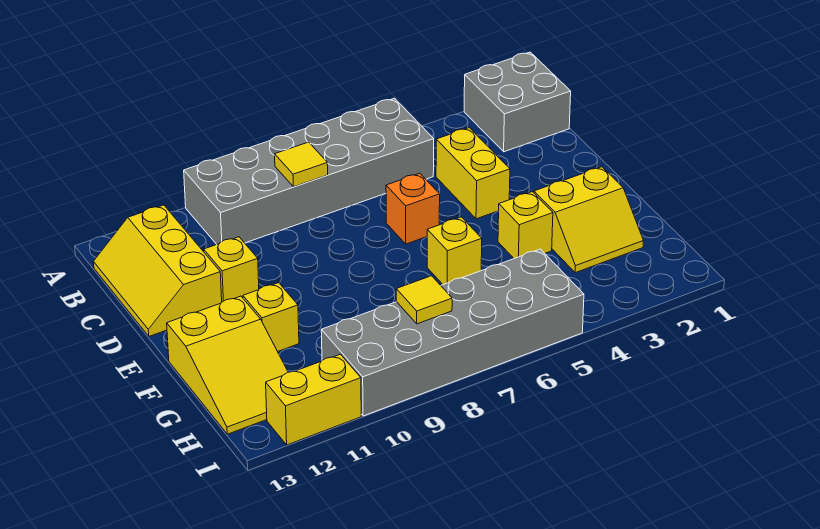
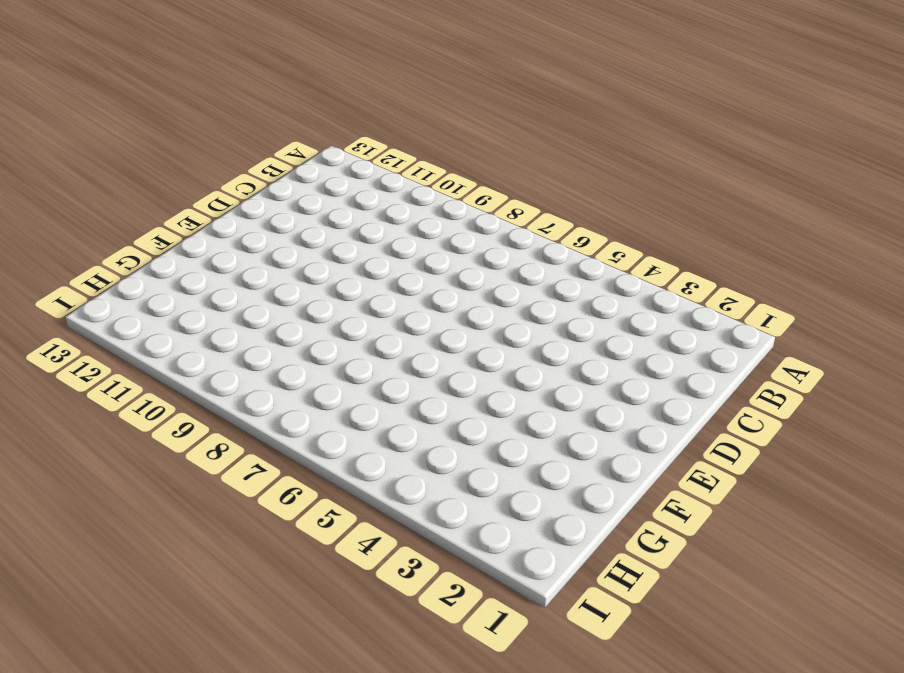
none -> grey brick A1:B2 level 1
none -> grey brick A5:B10 level 1
none -> yellow slope B12:D13 level 1 top 12

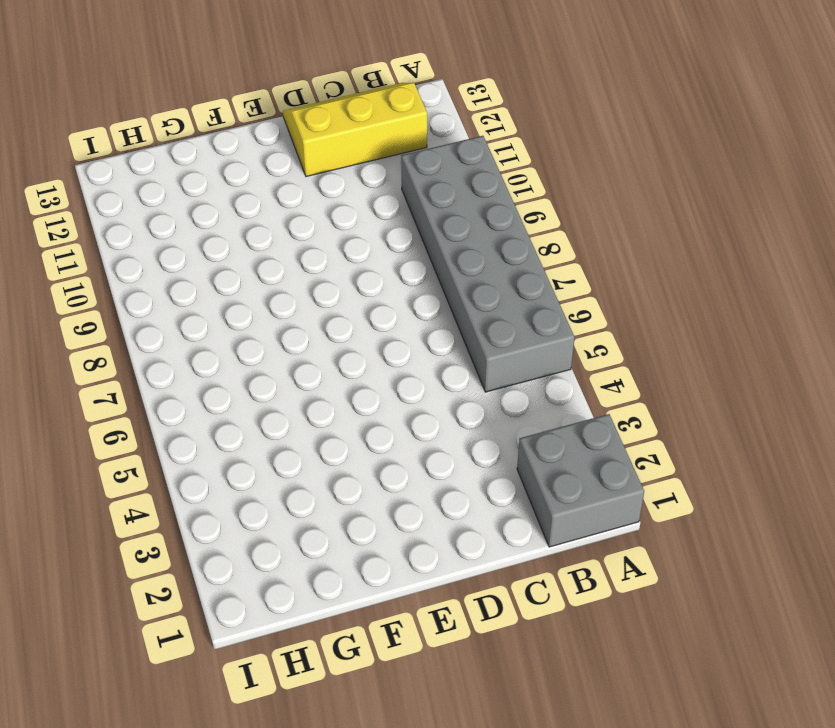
none -> yellow brick C4:D4 level 1
none -> orange brick D6 level 1
none -> yellow brick D11 level 1

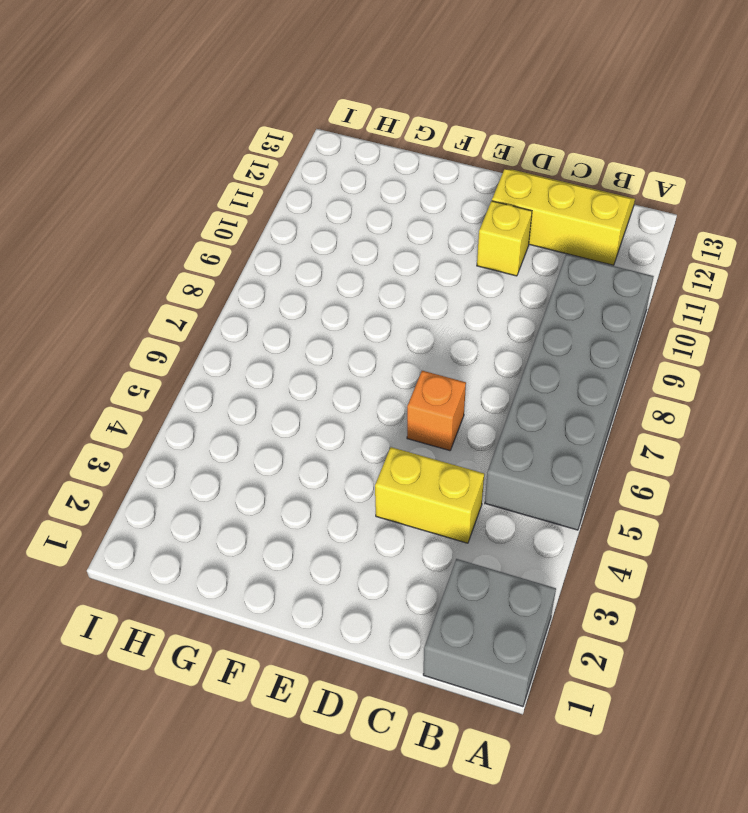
none -> yellow slope F2:G3 level 1 top F
none -> yellow brick F4 level 1
none -> yellow brick F6 level 1

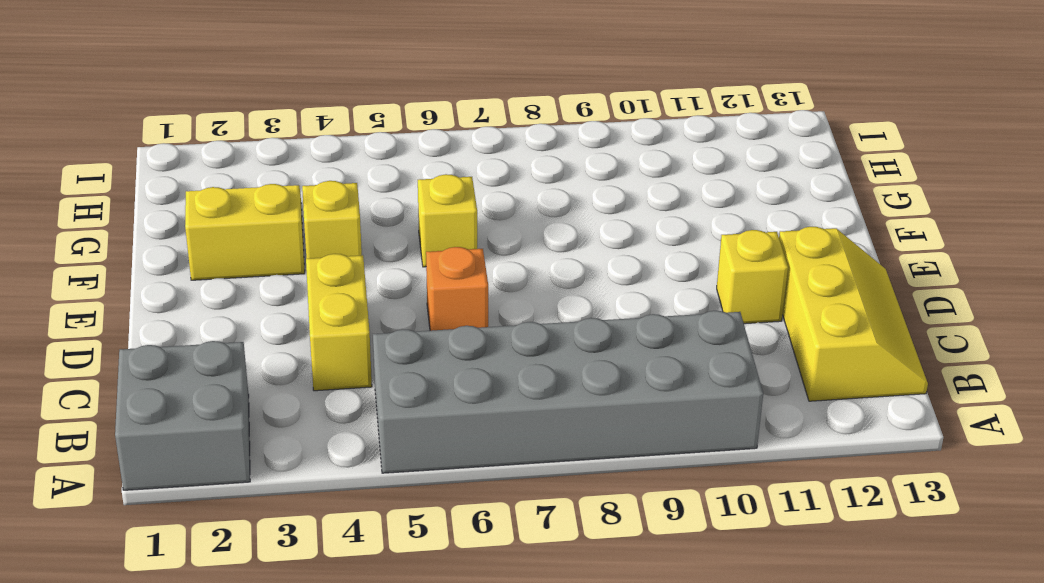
none -> yellow brick F11 level 1
none -> yellow slope F12:H13 level 1 top F
none -> grey brick H5:I10 level 1

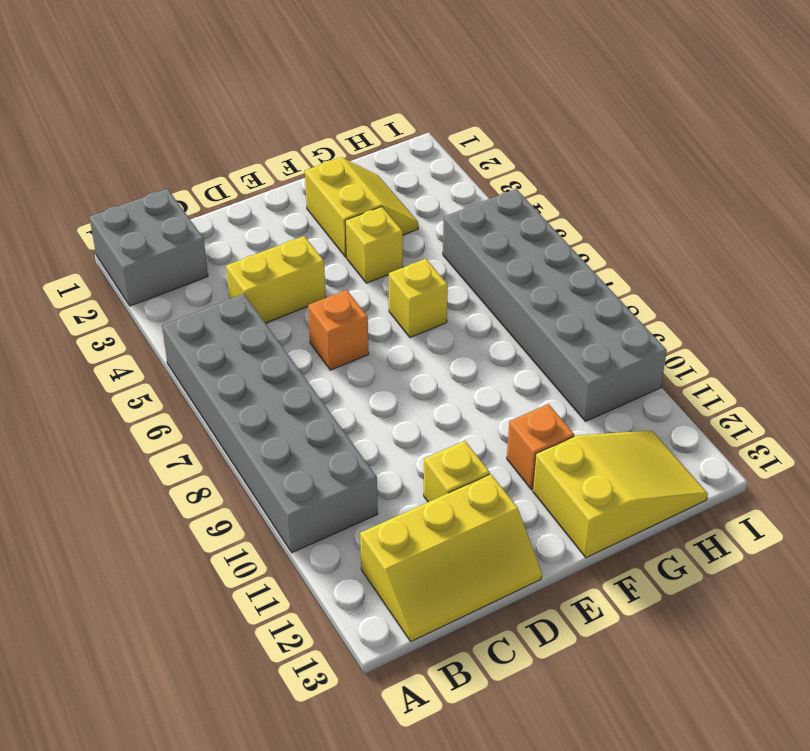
orange brick F11 level 1 -> yellow brick F11 level 1
none -> yellow brick I11:I12 level 1
none -> yellow tile B8 level 2
none -> yellow tile H8 level 2

